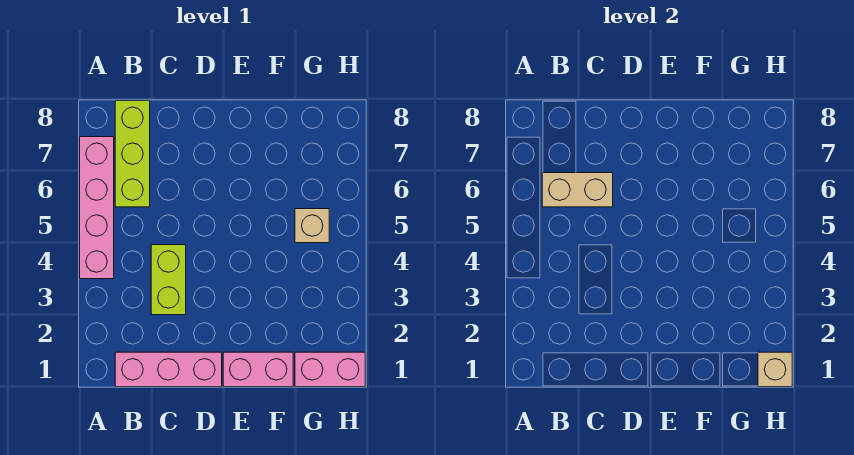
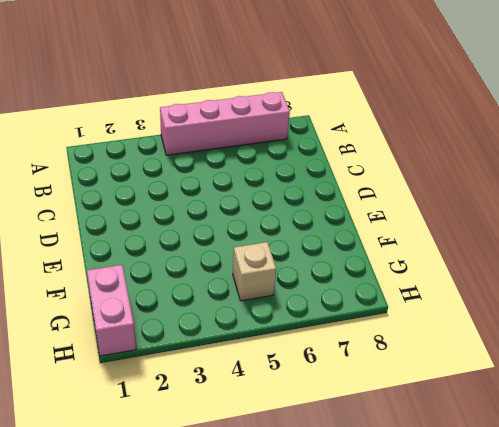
none -> pink brick B1:D1 level 1
none -> lime brick B6:B8 level 1

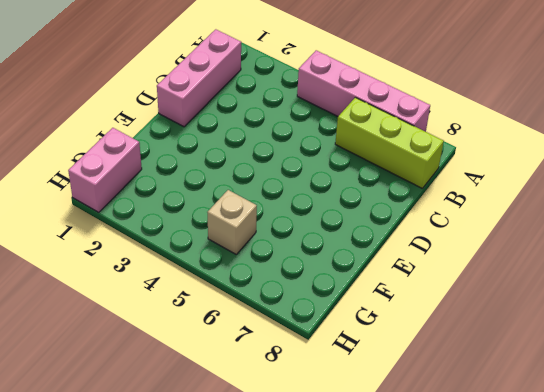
none -> lime brick C3:C4 level 1
none -> pink brick E1:F1 level 1

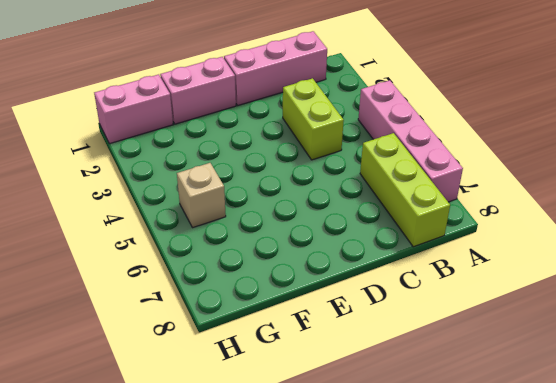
none -> tan brick B6:C6 level 2
none -> tan brick H1 level 2

